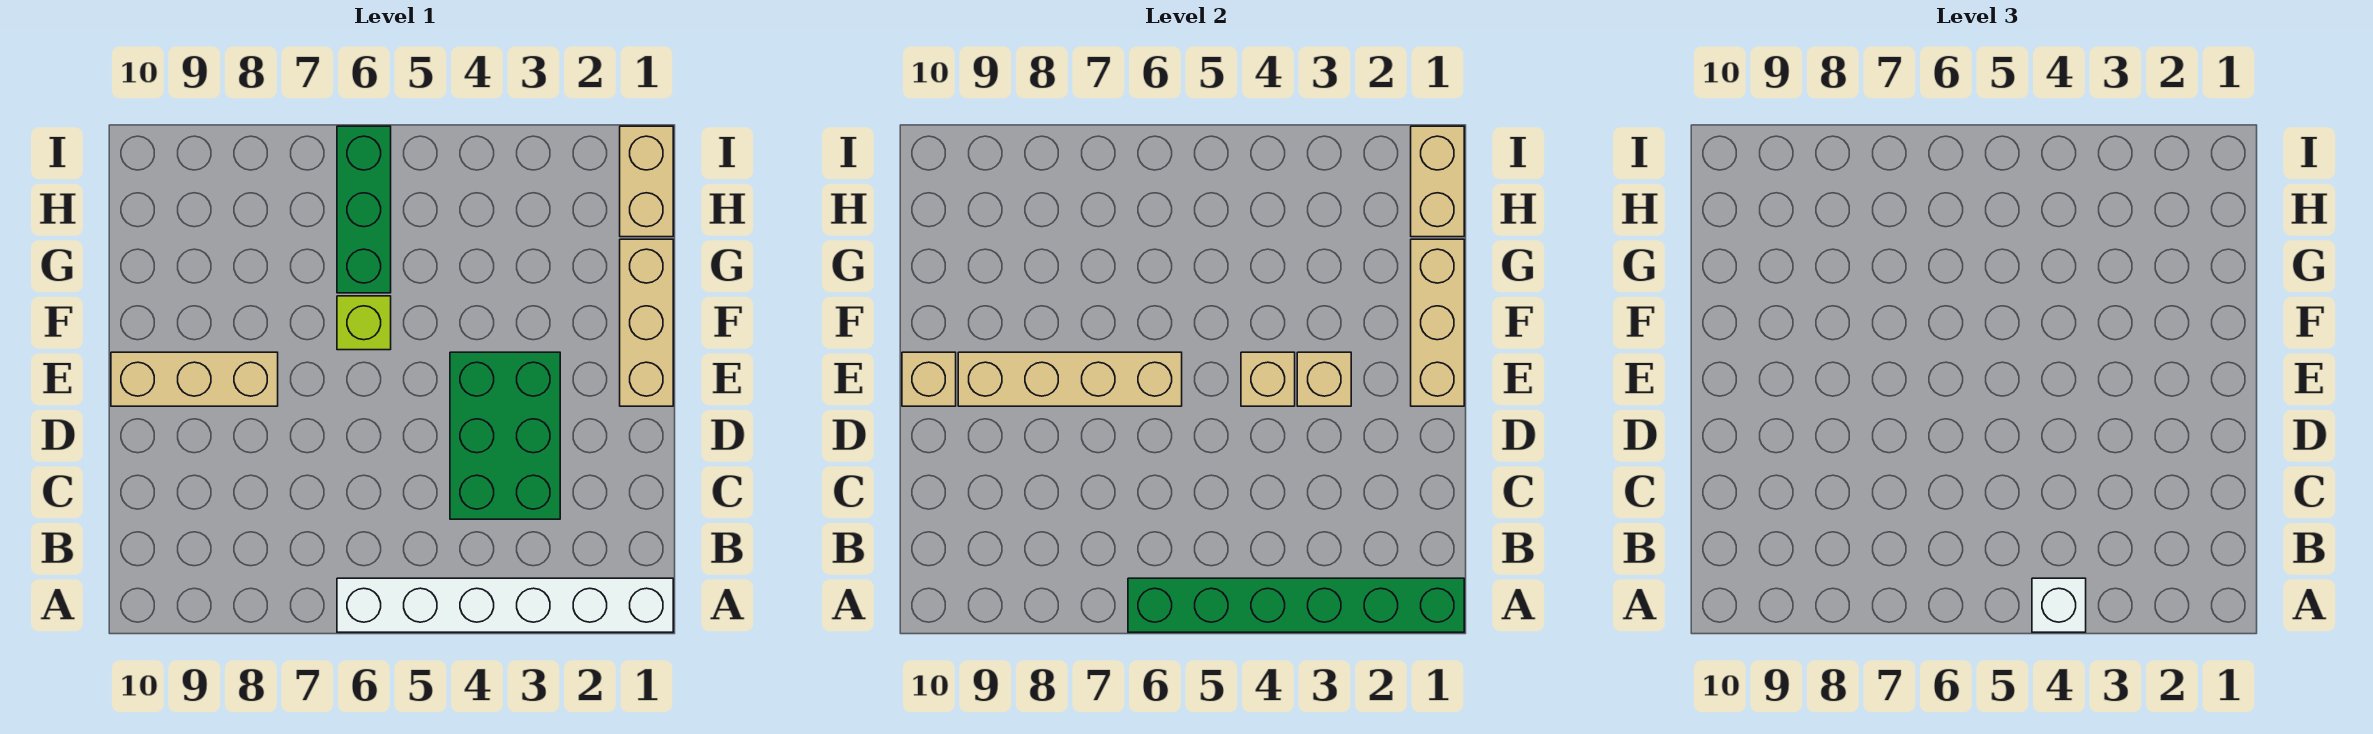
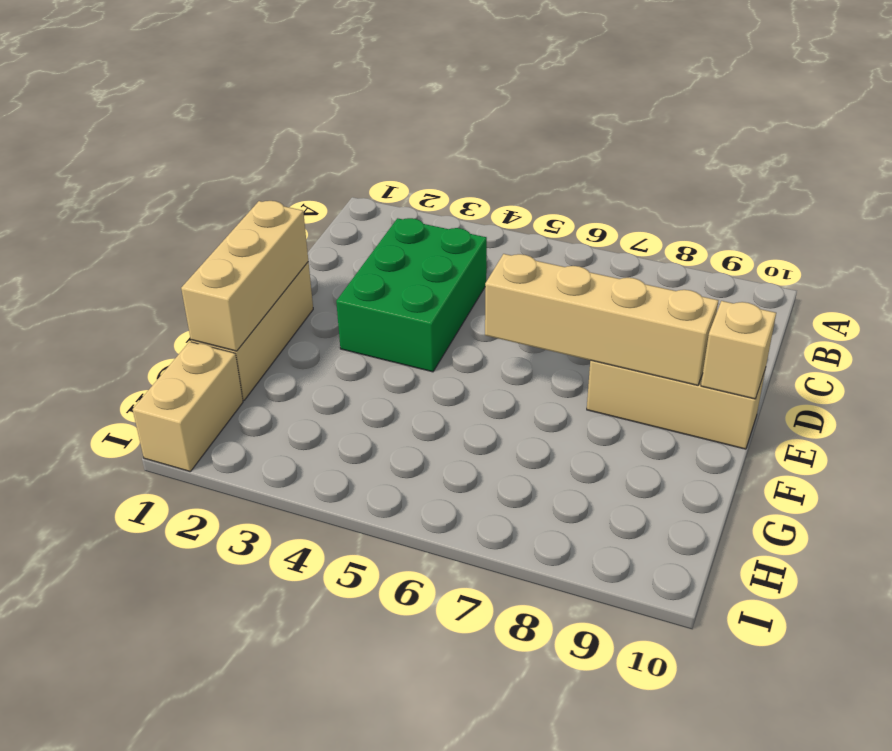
none -> white brick A1:A6 level 1
none -> lime brick F6 level 1
none -> green brick G6:I6 level 1

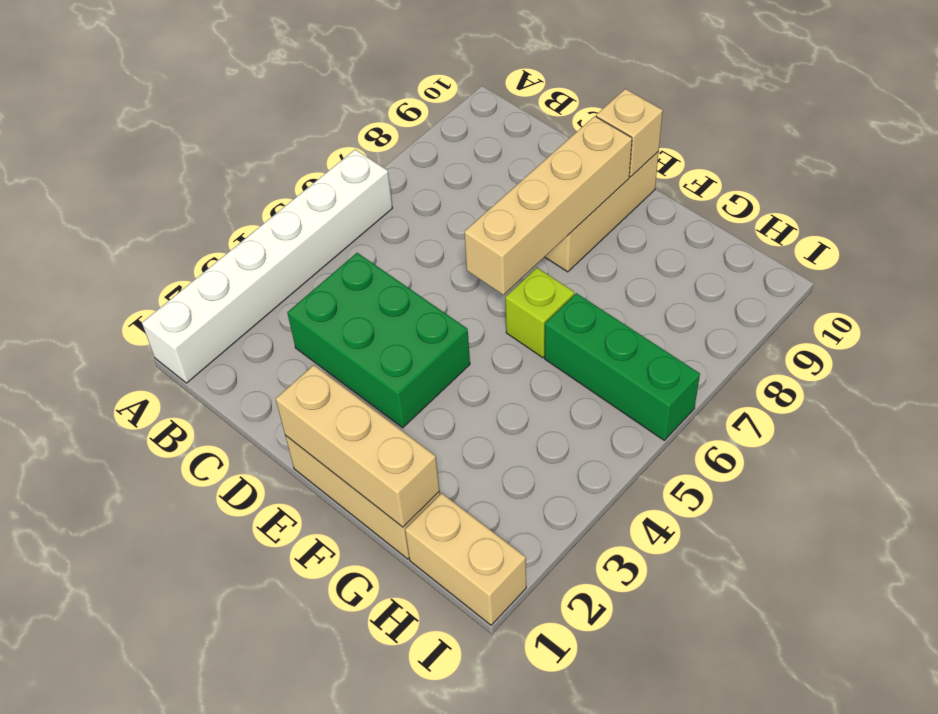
none -> green brick A1:A6 level 2
none -> tan brick E3 level 2
none -> tan brick E4 level 2

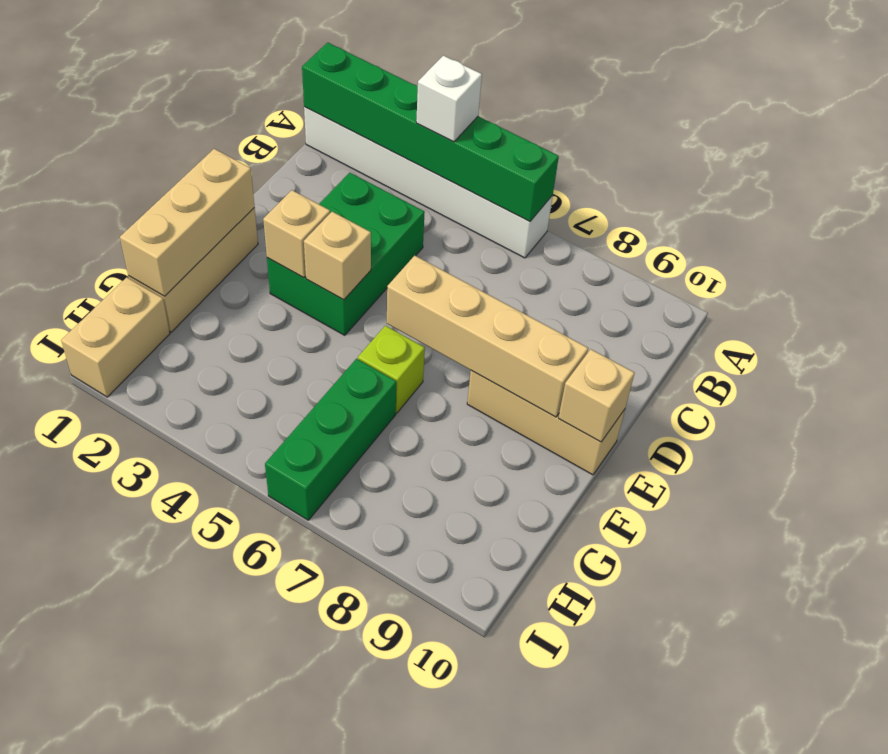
none -> tan brick H1:I1 level 2

